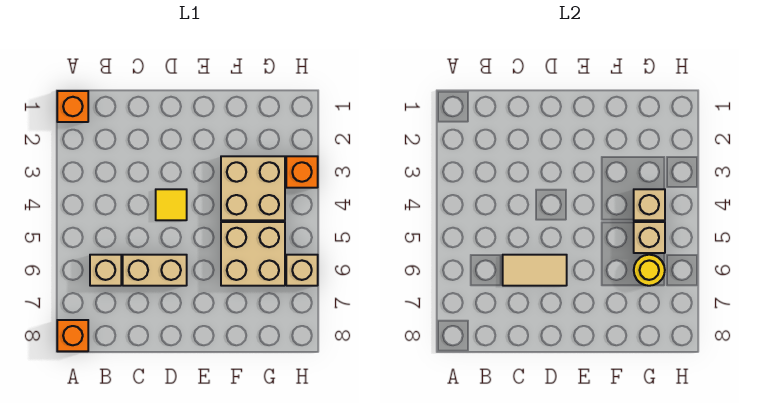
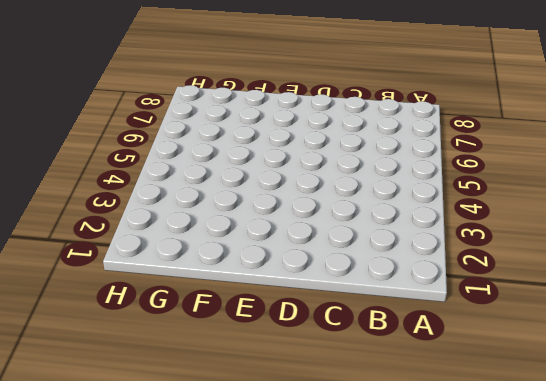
none -> orange brick A1 level 1
none -> orange brick A8 level 1
none -> tan brick B6 level 1

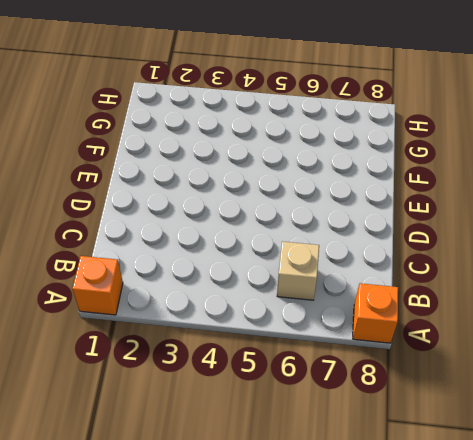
none -> tan brick C6:D6 level 1
none -> yellow tile D4 level 1
none -> tan brick F3:G4 level 1

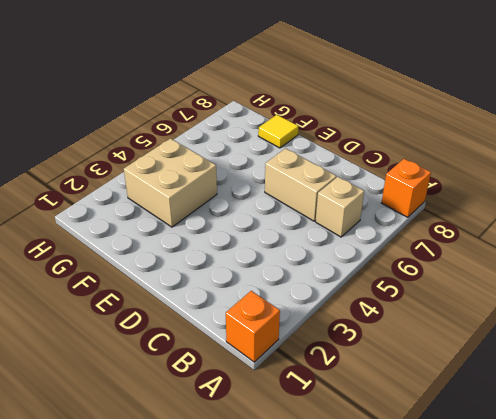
yellow tile F8 level 1 -> yellow tile D4 level 1
none -> tan brick F5:G6 level 1
none -> orange brick H3 level 1
none -> tan brick H6 level 1

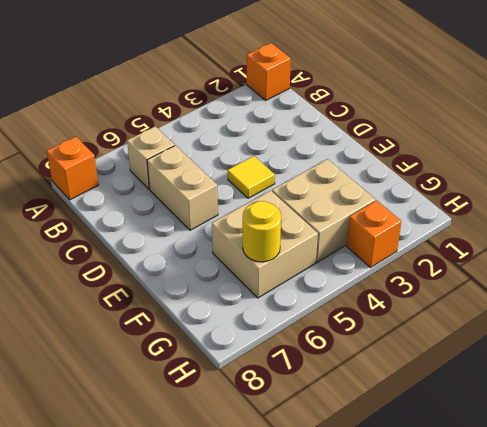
none -> tan brick H6 level 1
none -> tan tile C6:D6 level 2
none -> tan brick G4 level 2

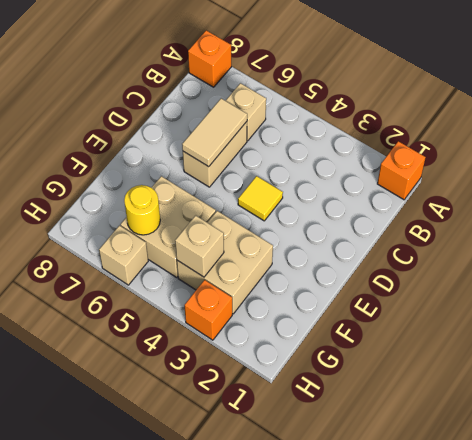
none -> tan brick G5 level 2

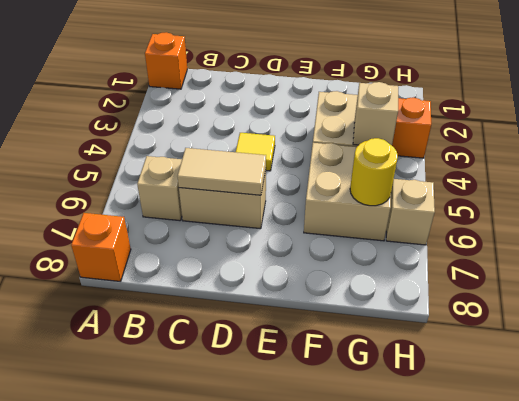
none -> tan brick G5 level 2

